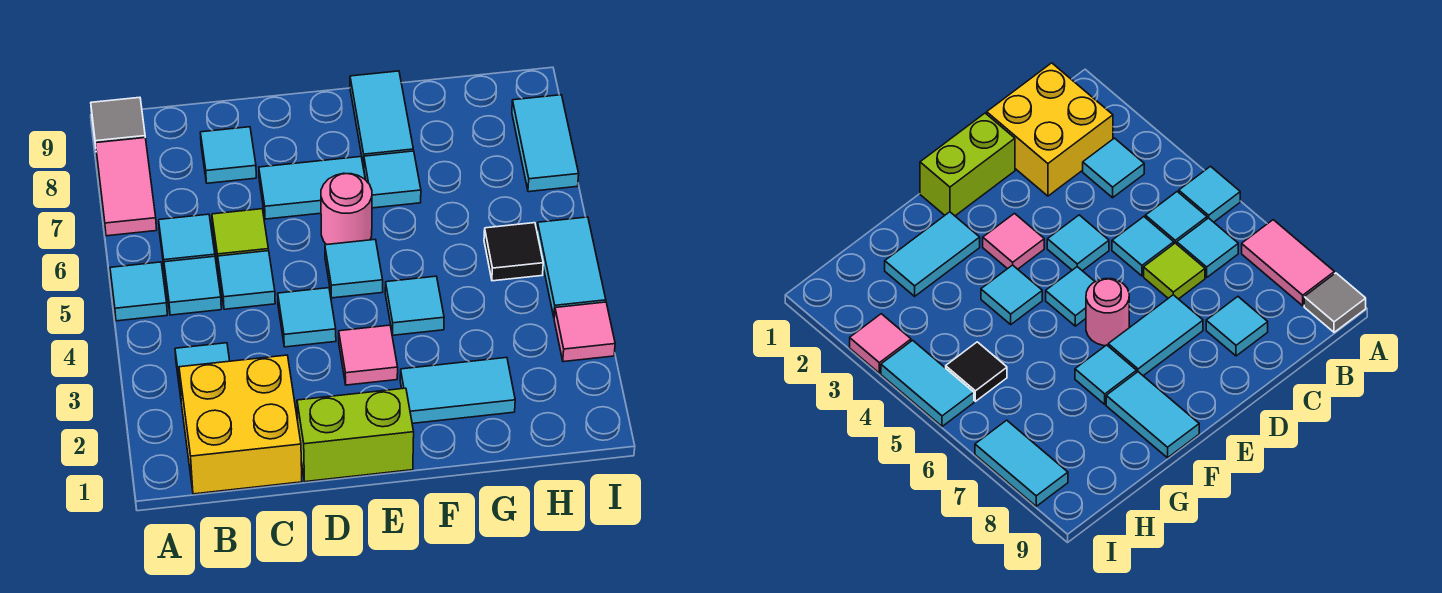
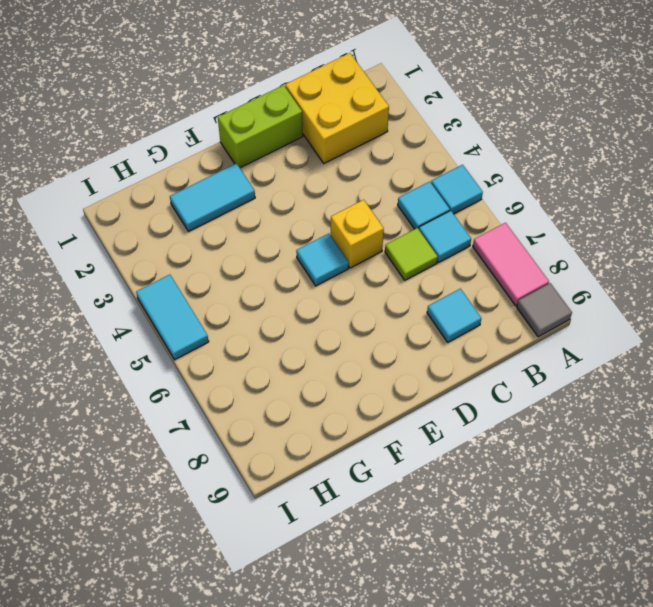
yellow brick D5 level 1 -> none
none -> cyan tile B3 level 1
none -> cyan tile C5 level 1
none -> cyan tile D4 level 1

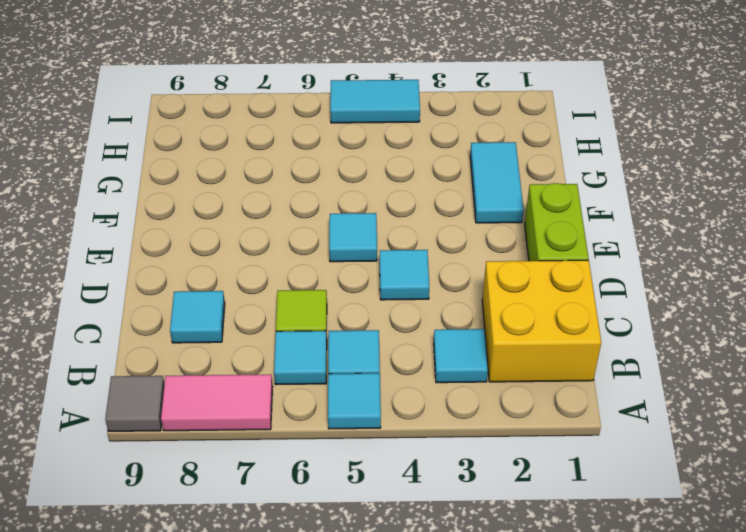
none -> cyan tile C5 level 1
none -> cyan tile D7:E7 level 1
none -> pink tile E3 level 1

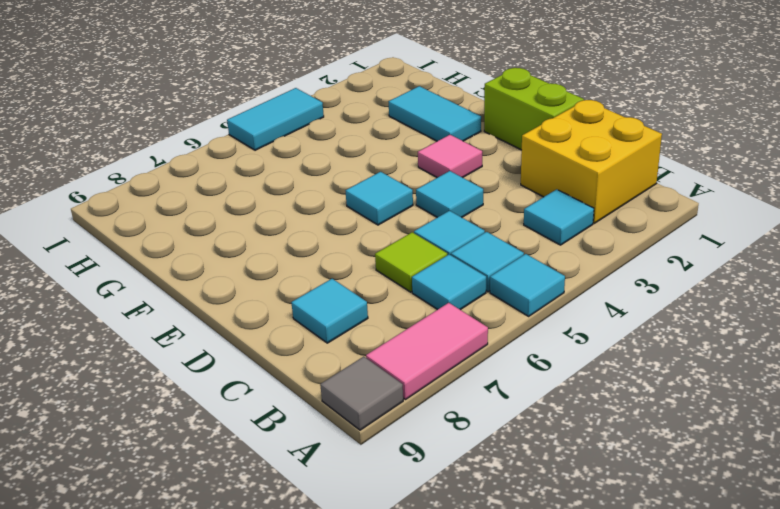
none -> cyan tile D7:E7 level 1
none -> pink round brick E6 level 1
none -> cyan tile F4 level 1

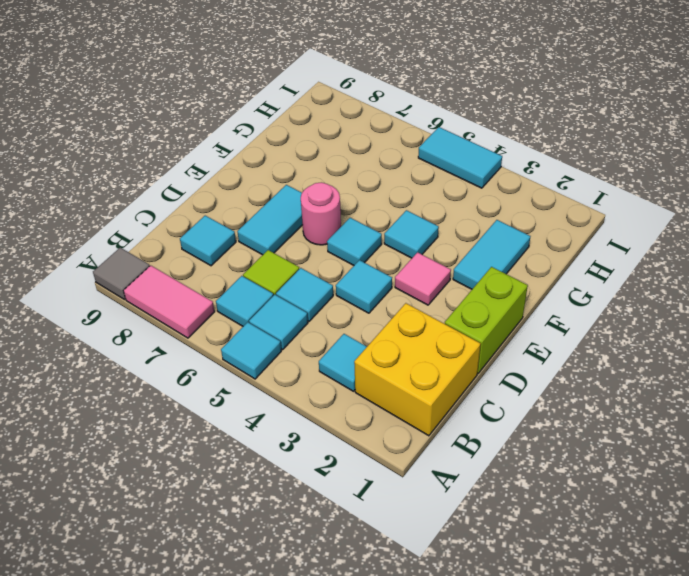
none -> cyan tile F7 level 1
none -> cyan tile F8:F9 level 1
none -> black tile H5 level 1

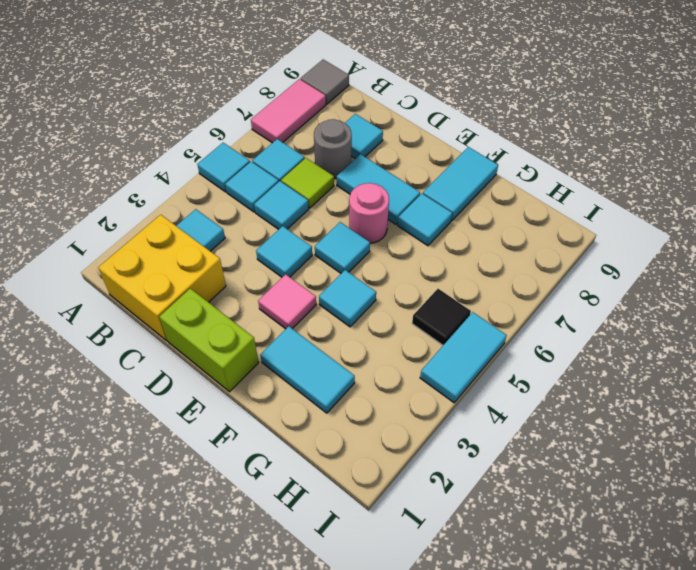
grey round brick C7 level 1 -> none
none -> pink tile I3 level 1
none -> cyan tile I7:I8 level 1

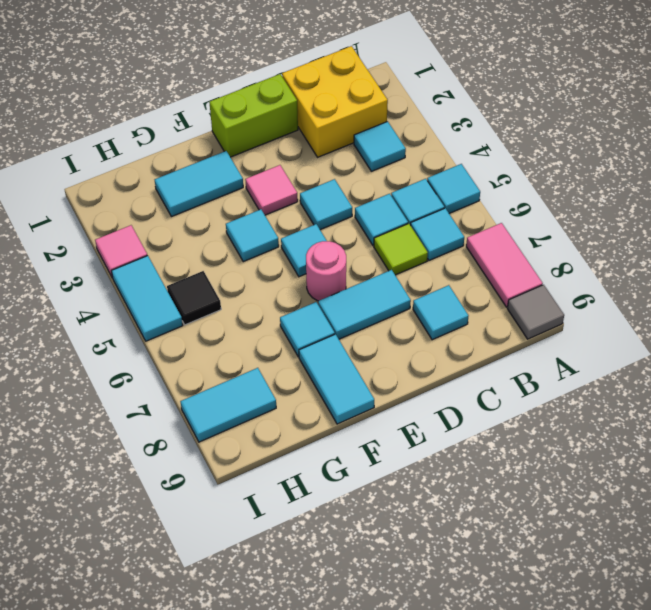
cyan tile H8:I8 level 1 -> cyan tile I7:I8 level 1

